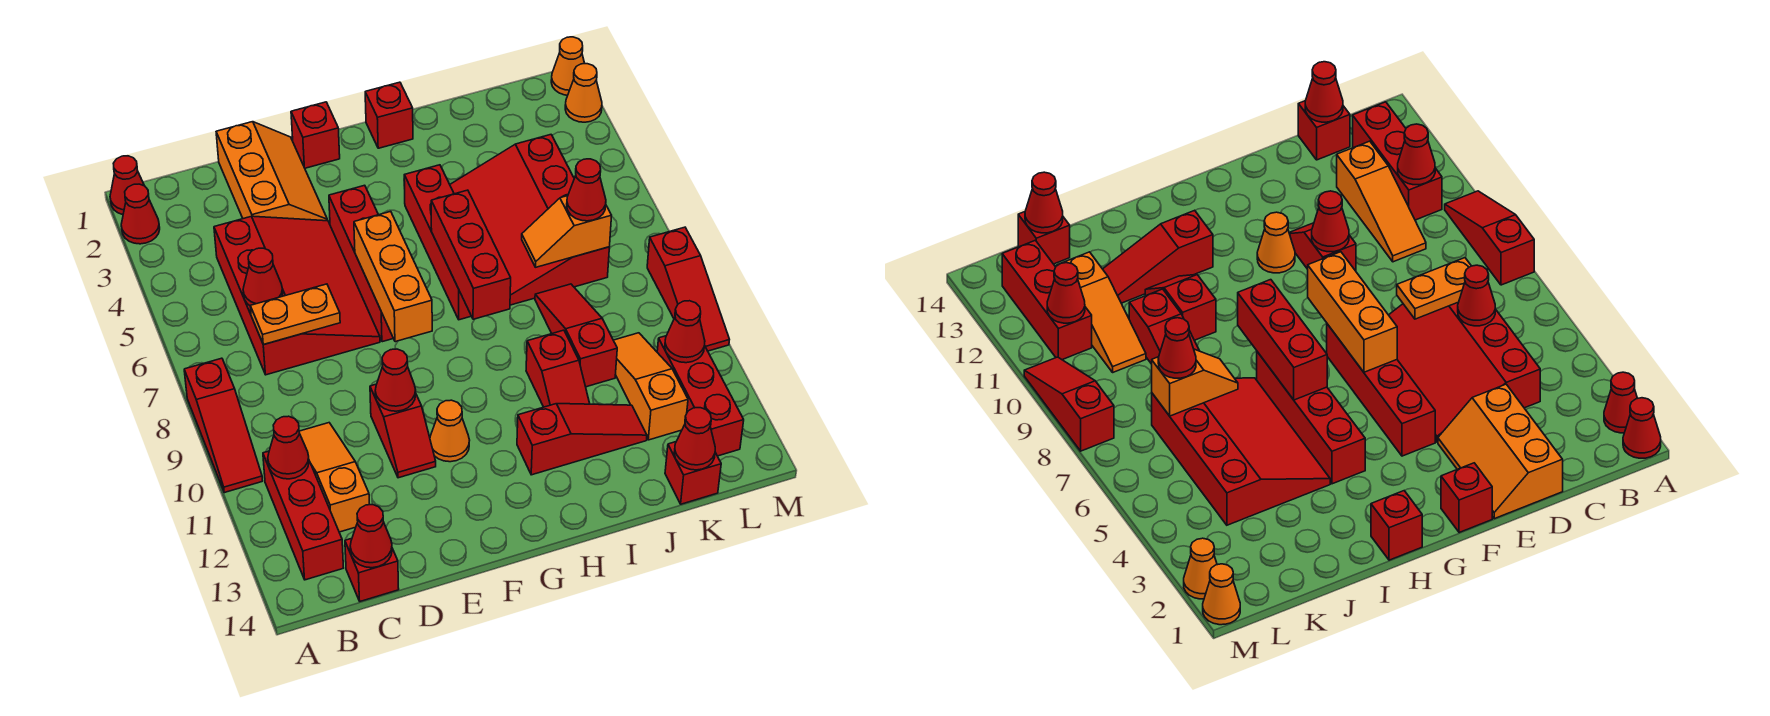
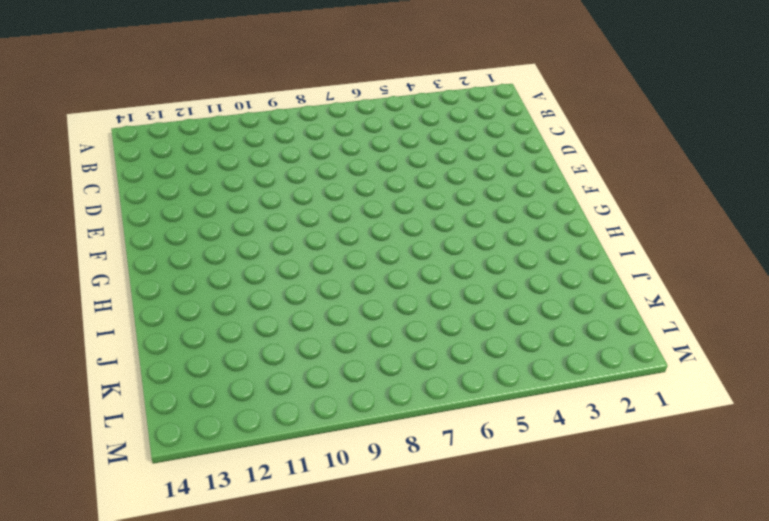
none -> red cone A1 level 1
none -> red cone A2 level 1
none -> red slope A8:A10 level 1 top 8
none -> red brick B11:B13 level 1

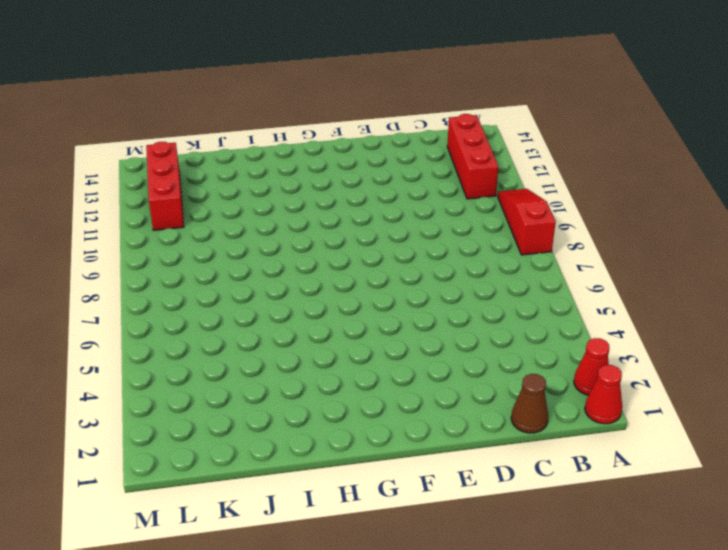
brown cone C1 level 1 -> none
none -> red slope C4:E7 level 1 top C
none -> orange slope C10:C12 level 1 top 12
none -> red brick C14 level 1
none -> orange slope D1:E3 level 1 top D

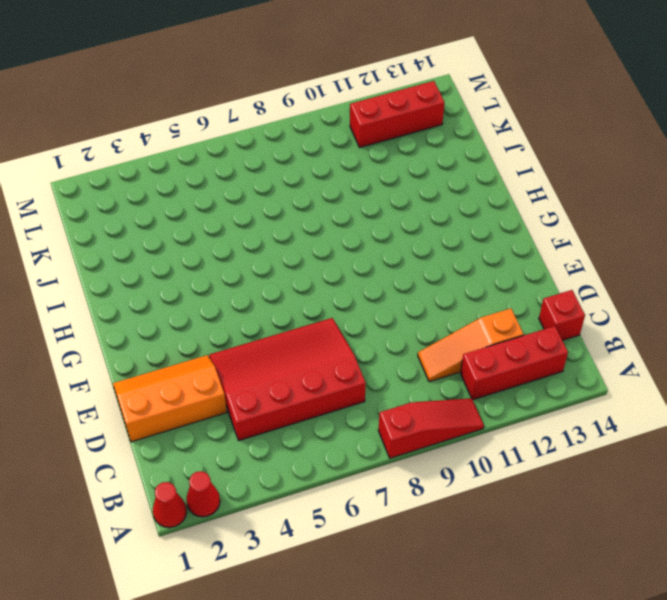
none -> red slope E10:E11 level 1 top 10
none -> red brick F1 level 1
none -> red brick F4:F7 level 1
none -> orange cone F11 level 1

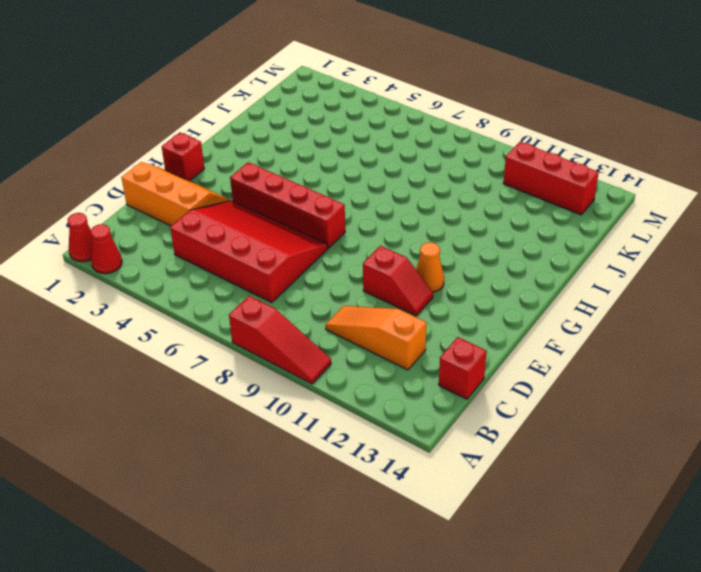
none -> red brick B11:B13 level 1
none -> red brick H1 level 1
none -> red brick H4:H7 level 1
none -> red slope H12:J12 level 1 top H

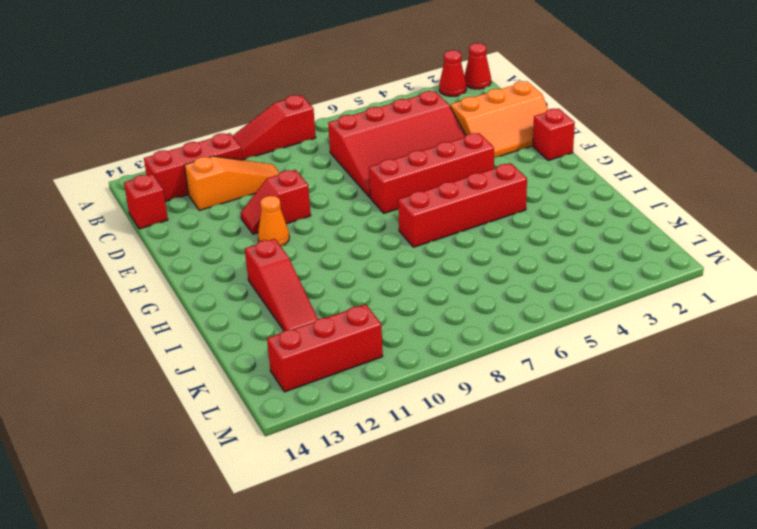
none -> red brick H1 level 1
none -> red slope I4:K7 level 1 top K
none -> red slope I10:I11 level 1 top 10
none -> red slope J8:J10 level 1 top 10

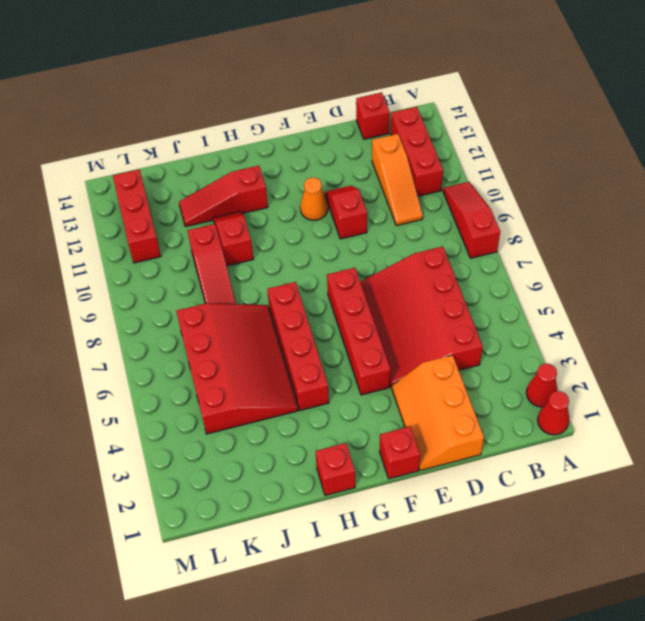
none -> orange slope K10:K12 level 1 top 12
none -> red brick K14 level 1
none -> orange cone M1 level 1
none -> orange cone M2 level 1

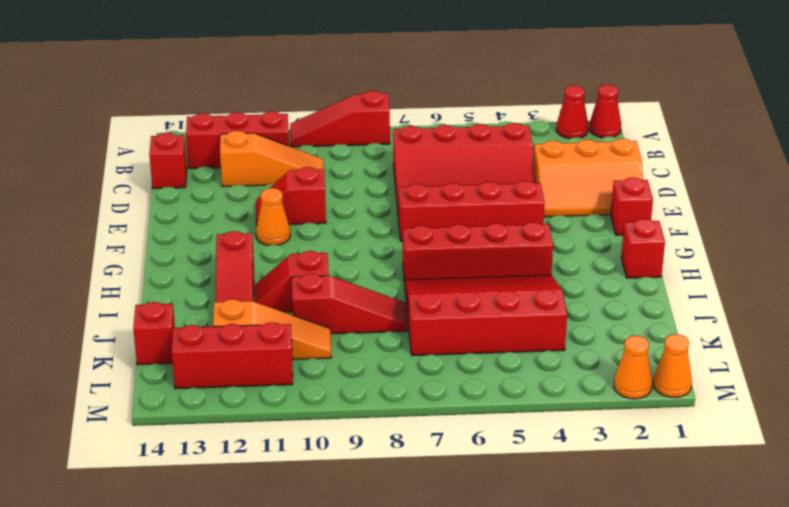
none -> red slope M8:M10 level 1 top 8
none -> red cone B11 level 2
none -> red cone C6 level 2
none -> orange plate C7:D7 level 2

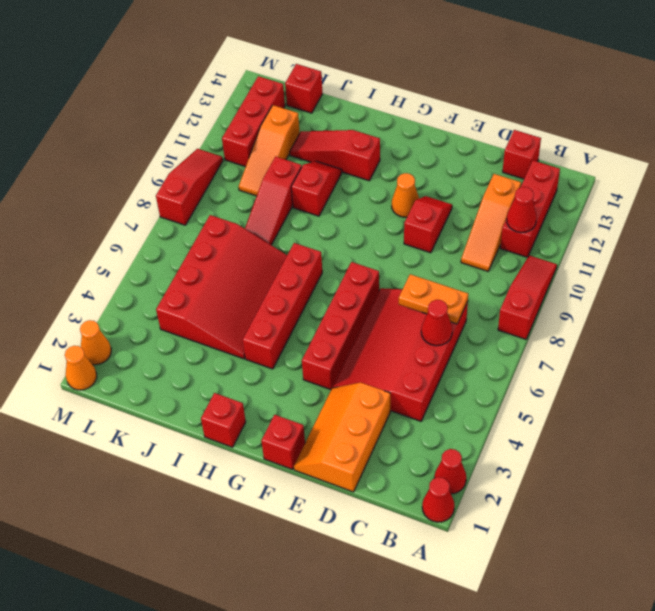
none -> red cone C14 level 2
none -> red cone E10 level 2
none -> orange brick F6:F8 level 2
none -> red brick H6:H8 level 2

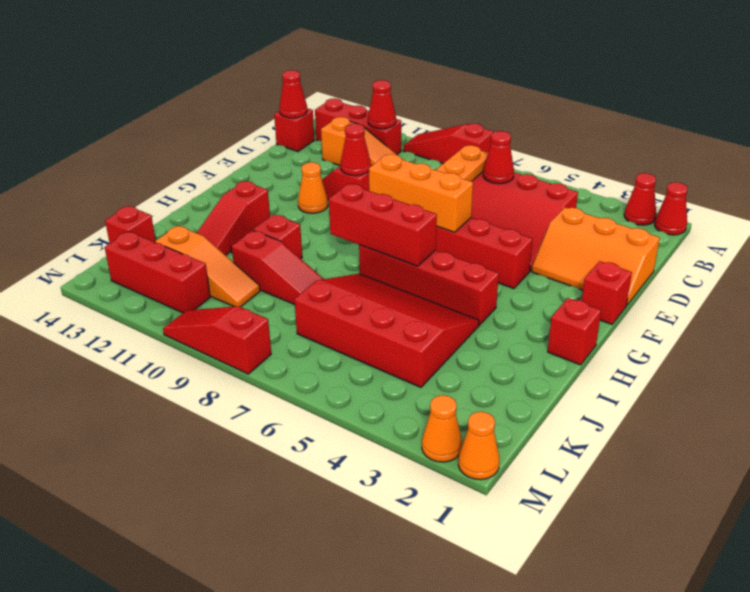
none -> orange slope J7:K7 level 2 top K
none -> red cone K14 level 2
none -> red cone L11 level 2
none -> red cone K7 level 3

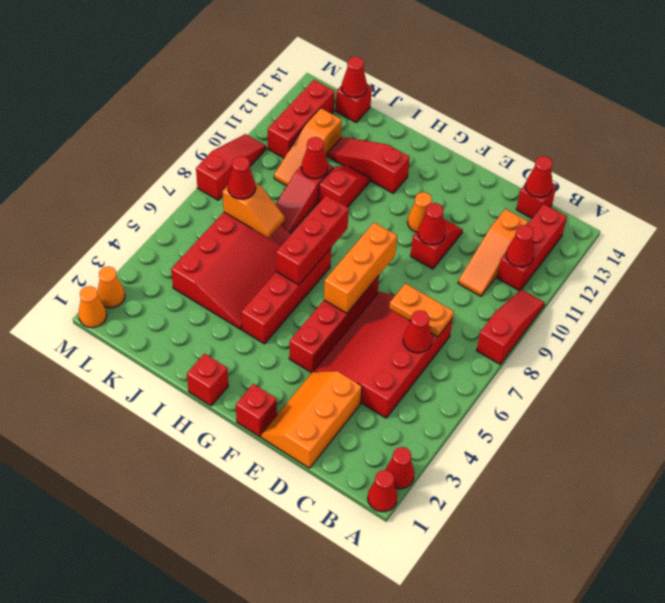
red cone J10 level 2 -> red cone L11 level 2

